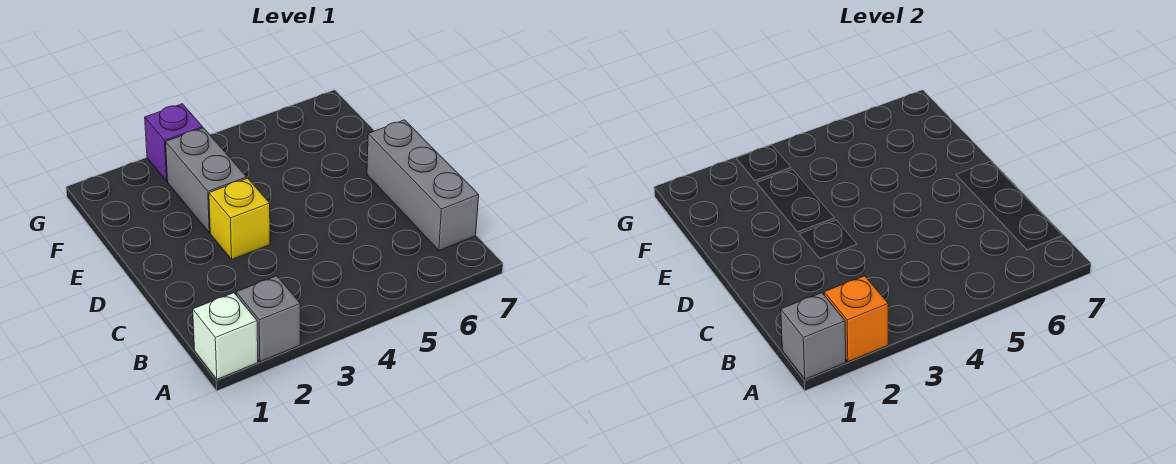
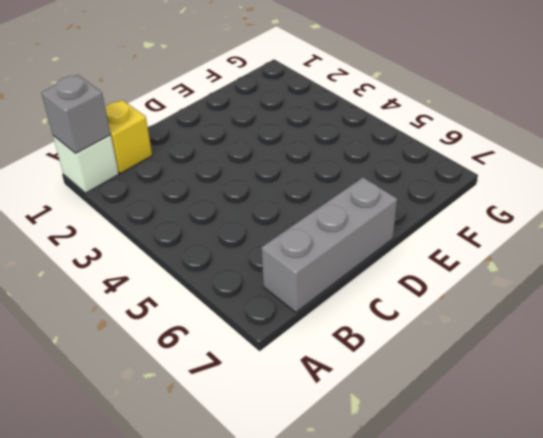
yellow brick B1 level 1 -> yellow brick D3 level 1
none -> grey brick A2 level 1
none -> grey brick E3:F3 level 1

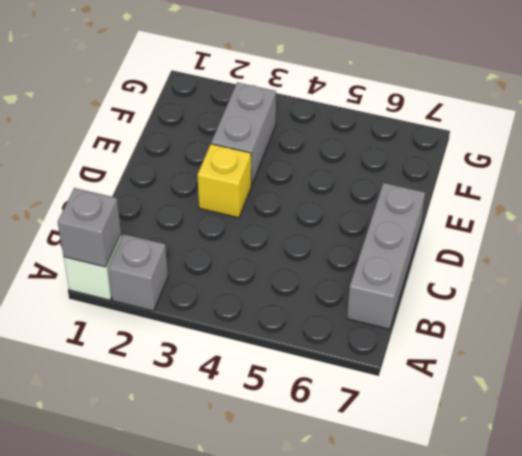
none -> purple brick G3 level 1
none -> orange brick A2 level 2

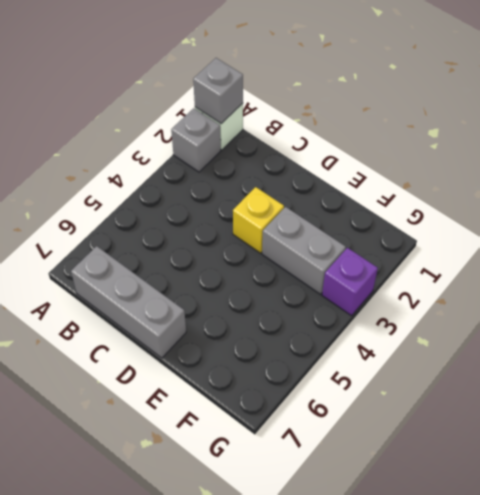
none -> orange brick A2 level 2

